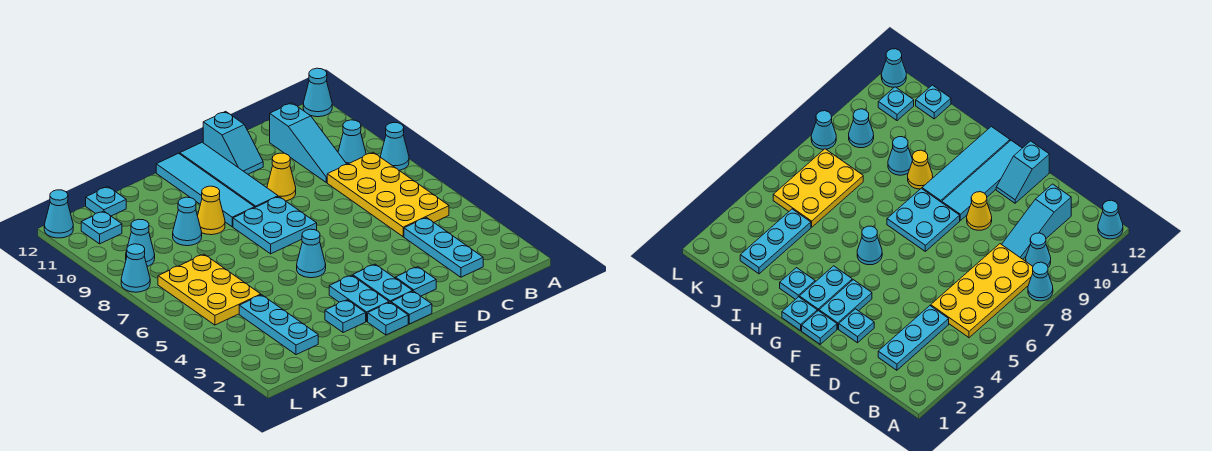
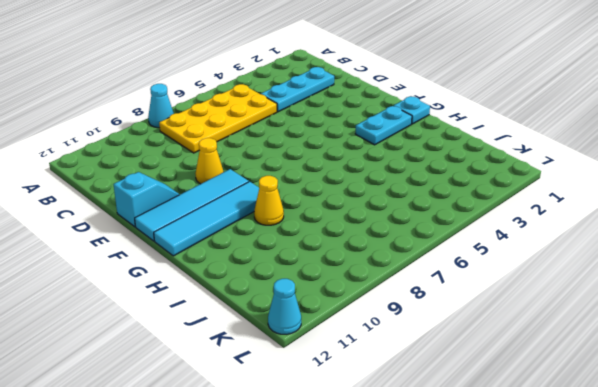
none -> cyan cone A12 level 1
none -> cyan cone B9 level 1
none -> cyan slope C9:C11 level 1 top 11

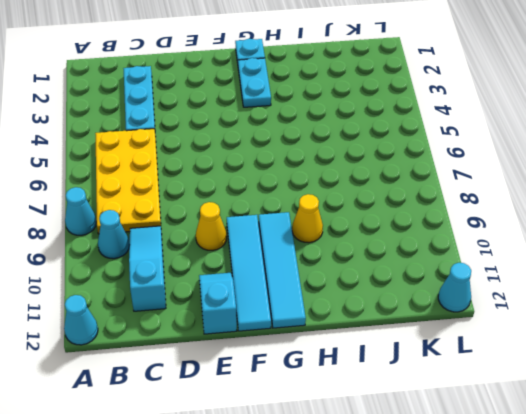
none -> cyan plate E2 level 1
none -> cyan plate F1 level 1
none -> cyan plate F2:F3 level 1

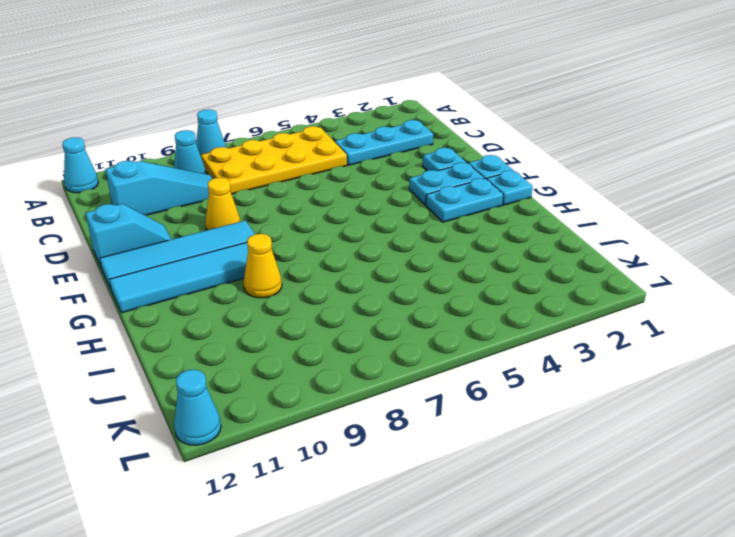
none -> cyan plate F7:G8 level 1
none -> cyan cone G5 level 1
none -> cyan plate H2 level 1

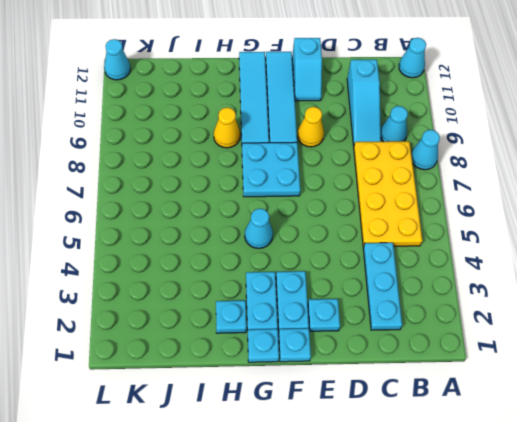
none -> cyan cone I9 level 1
none -> cyan plate J2:J4 level 1
none -> yellow plate J5:K7 level 1

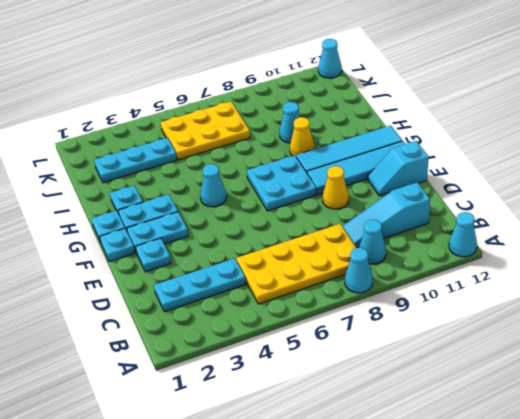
none -> cyan plate J12 level 1
none -> cyan cone K9 level 1
none -> cyan plate K11 level 1

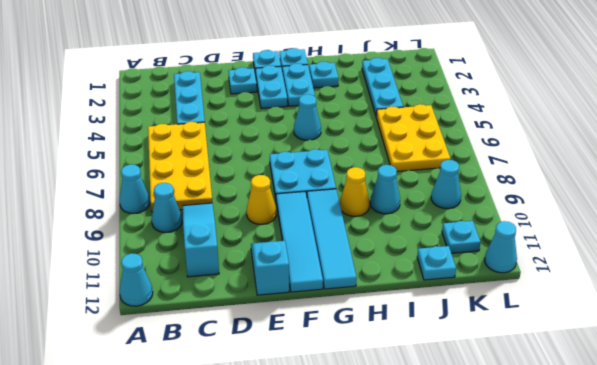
none -> cyan cone L8 level 1

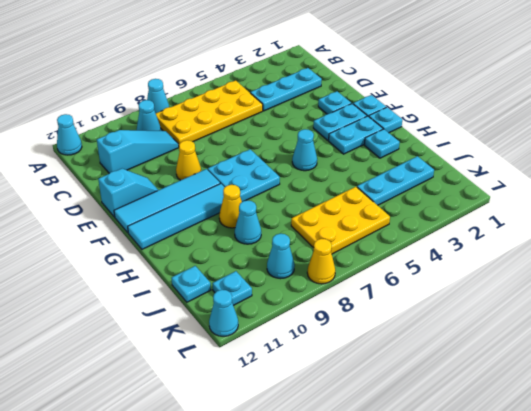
yellow cone L8 level 1 -> cyan cone L8 level 1

